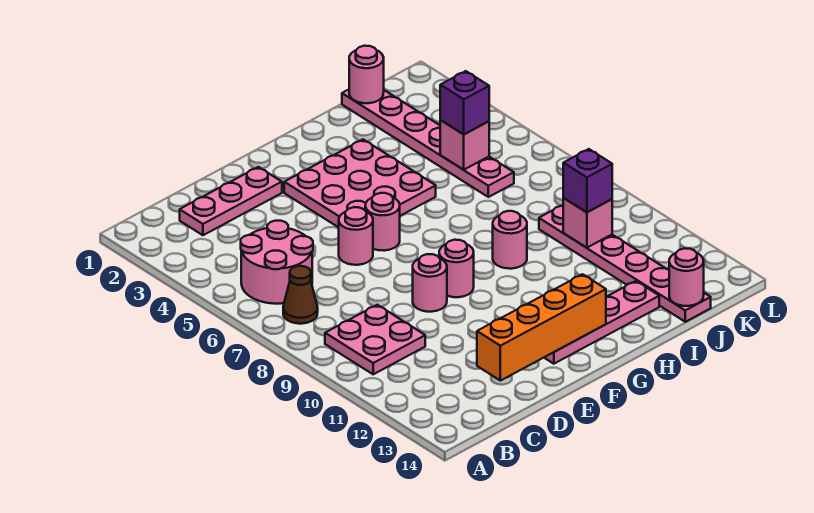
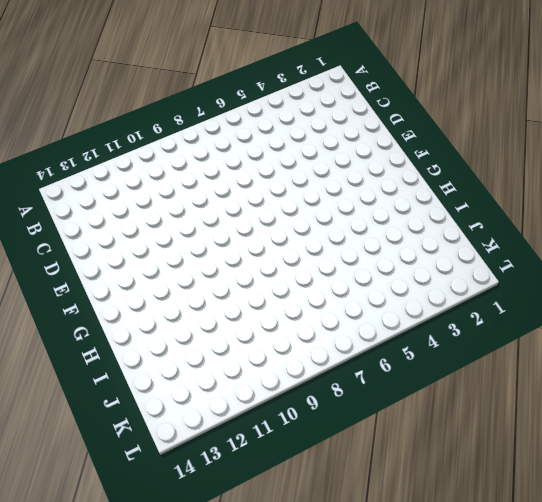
none -> pink round brick B5:C6 level 1
none -> brown cone B7 level 1
none -> pink plate B9:C10 level 1

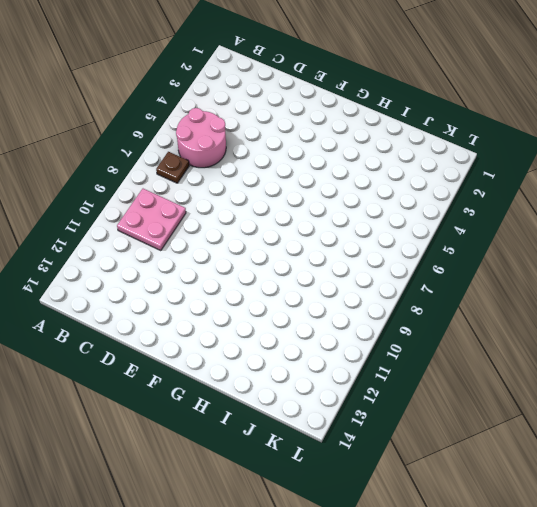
brown plate B7 level 1 -> brown cone B7 level 1
none -> pink plate C2:E2 level 1
none -> pink round brick E6 level 1
none -> pink round brick E9 level 1

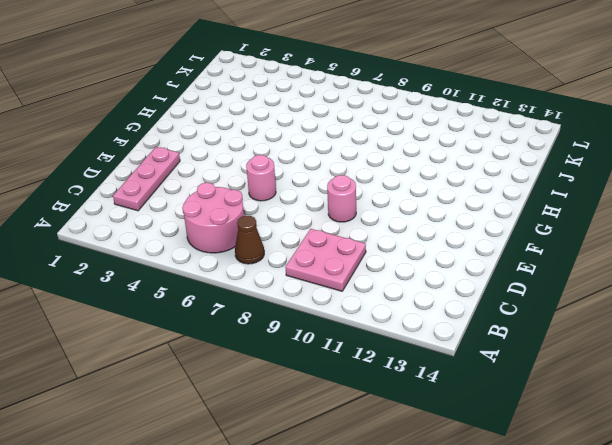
none -> pink plate F3:H5 level 1
none -> pink round brick F6 level 1
none -> pink round brick F9 level 1

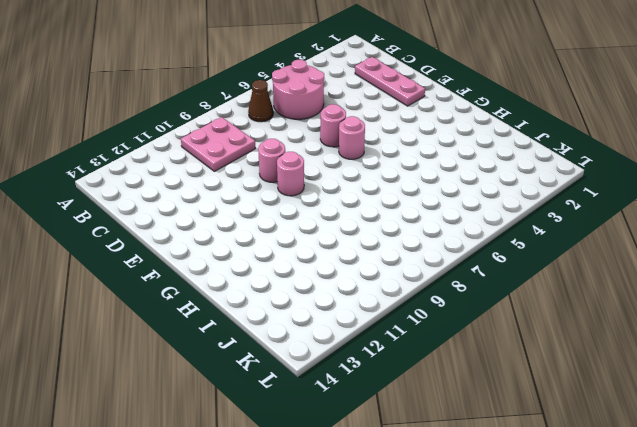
none -> pink plate F3:H5 level 1
none -> pink plate F13:I13 level 1
none -> pink round brick H9 level 1

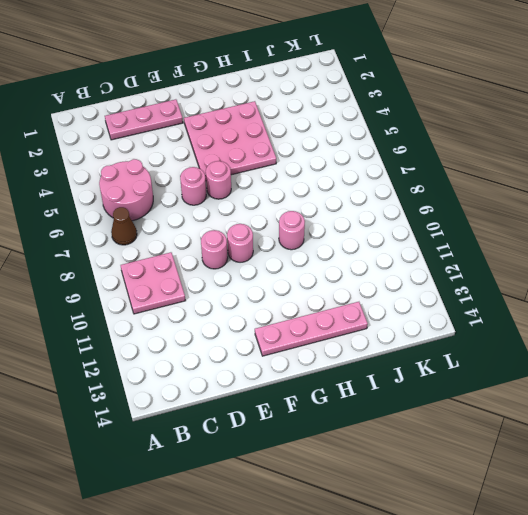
none -> pink plate J1:J6 level 1
none -> pink plate J9:J14 level 1
none -> orange brick D13:G13 level 2

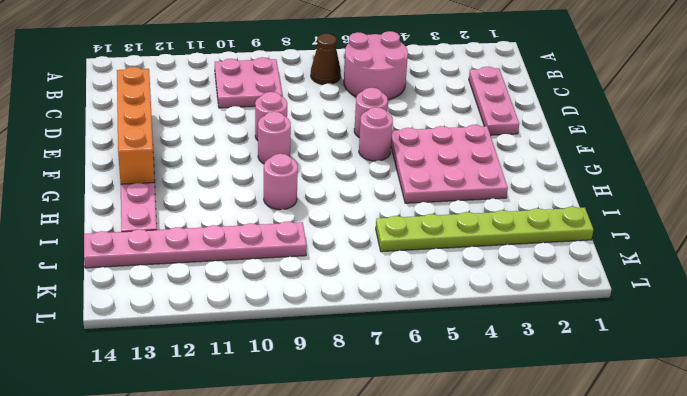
lime plate J1:J6 level 1 -> pink plate J1:J6 level 1
none -> pink round brick J1 level 2
none -> pink brick J5 level 2
none -> pink brick J10 level 2

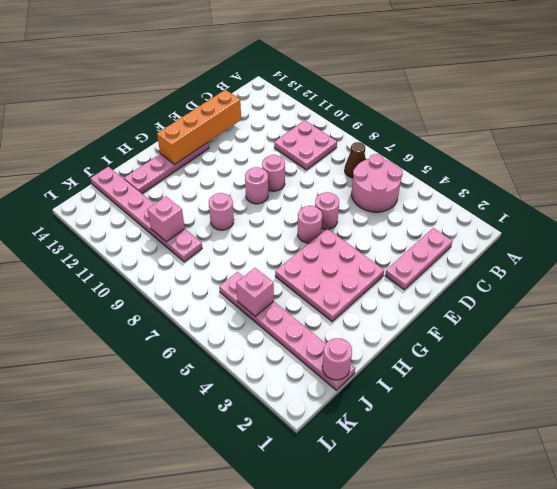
none -> pink round brick J14 level 2
none -> purple brick J5 level 3
none -> purple brick J10 level 3

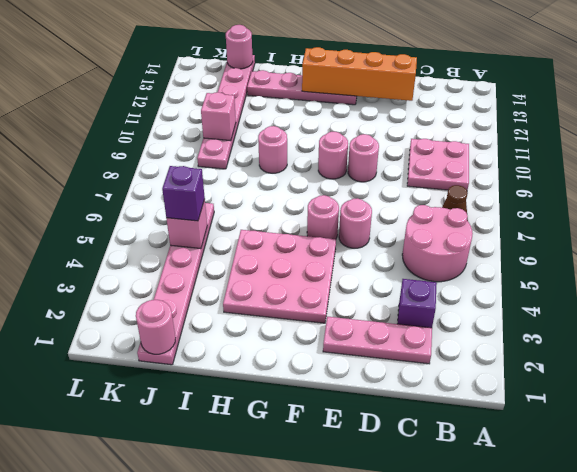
purple brick C3 level 1 -> purple brick J10 level 3

